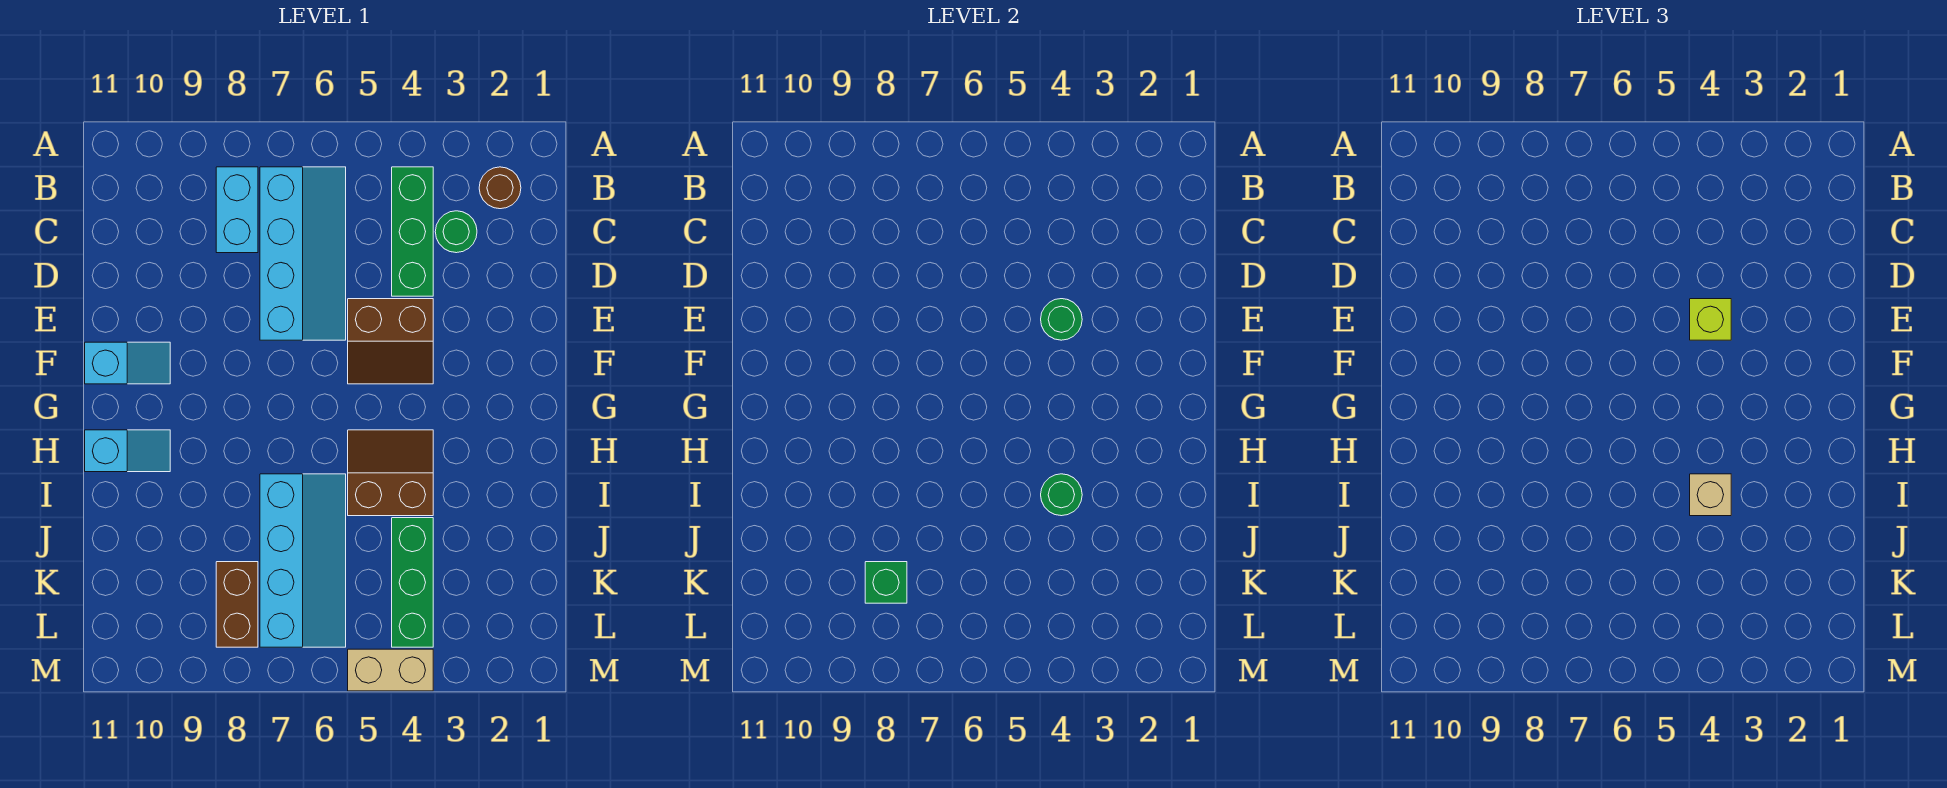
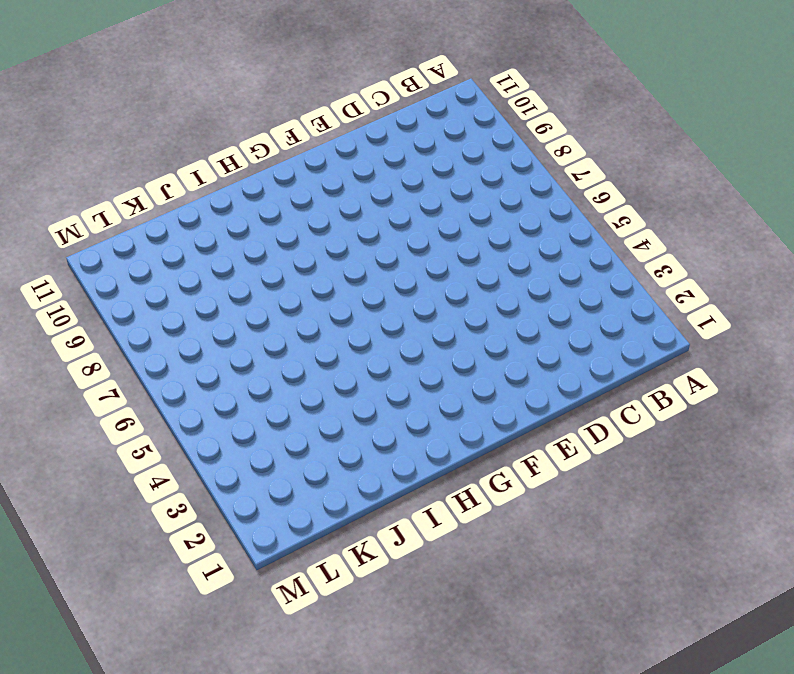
none -> brown round brick B2 level 1
none -> green brick B4:D4 level 1
none -> cyan slope B6:E7 level 1 top 7

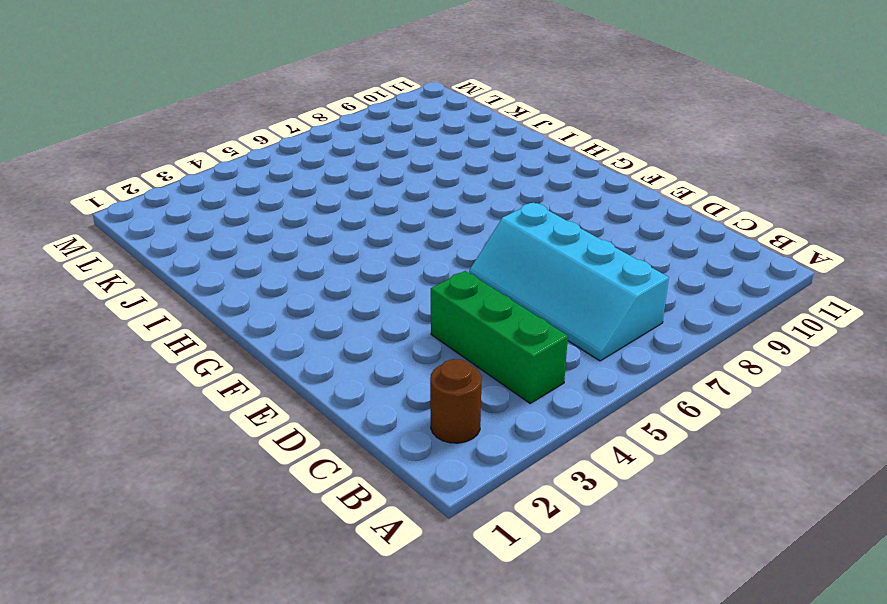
none -> cyan brick B8:C8 level 1
none -> green round brick C3 level 1
none -> brown slope E4:F5 level 1 top E

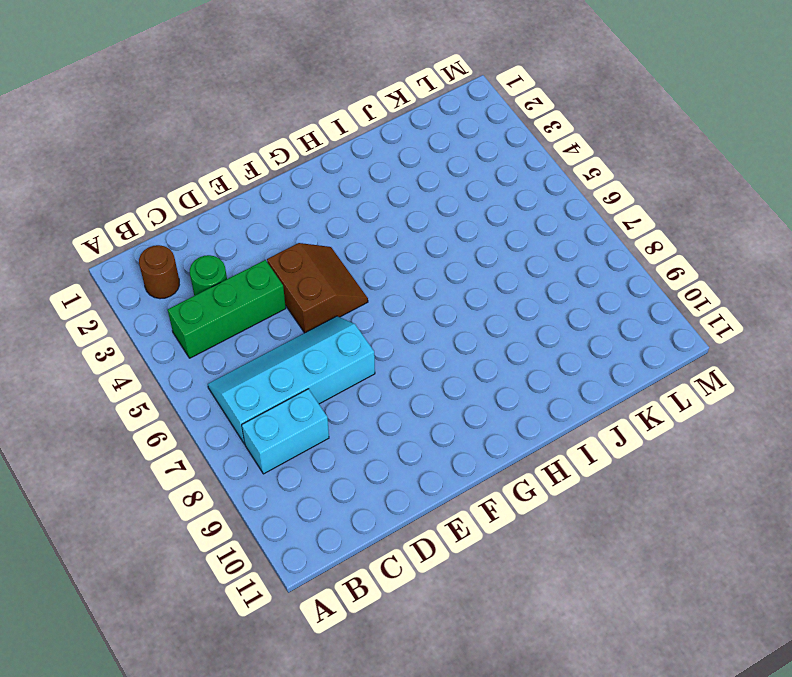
none -> cyan slope F10:F11 level 1 top 11
none -> brown slope H4:I5 level 1 top I
none -> cyan slope H10:H11 level 1 top 11

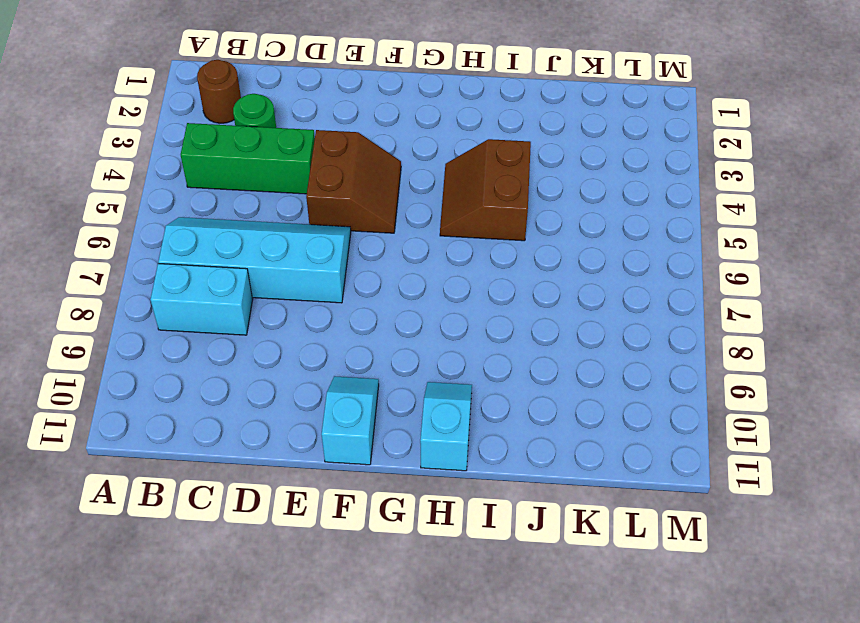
none -> cyan slope I6:L7 level 1 top 7
none -> green brick J4:L4 level 1
none -> brown brick K8:L8 level 1

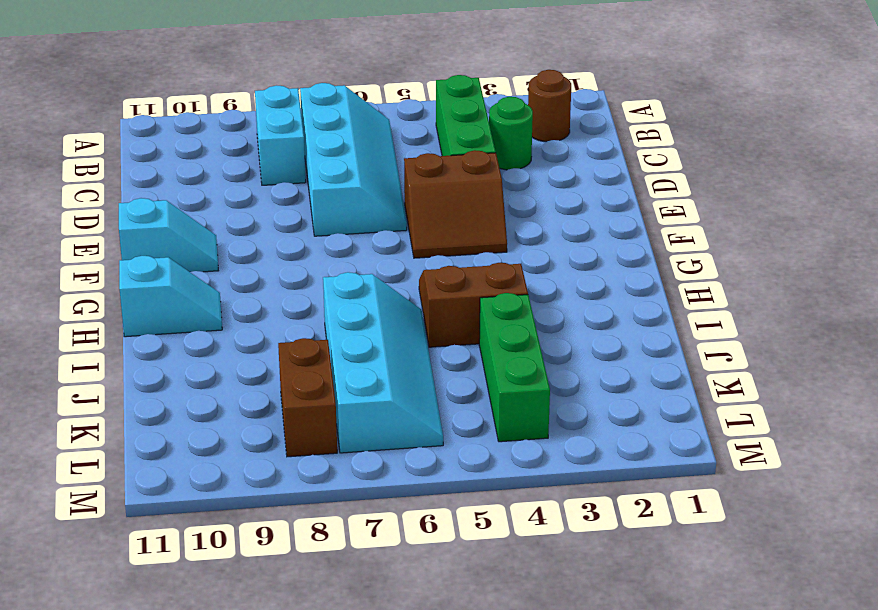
none -> tan brick M4:M5 level 1
none -> green round brick E4 level 2
none -> green round brick I4 level 2

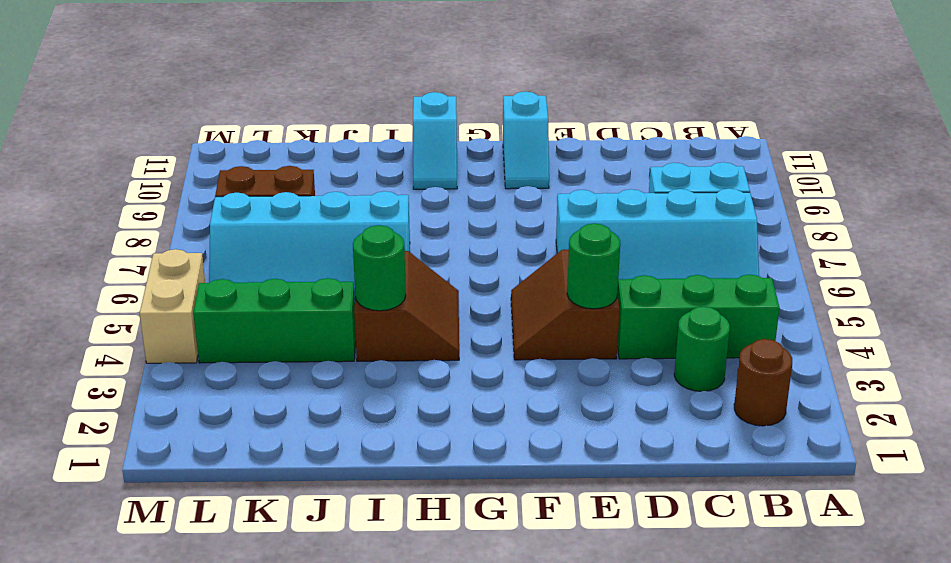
none -> green brick K8 level 2
none -> lime brick E4 level 3
none -> tan brick I4 level 3

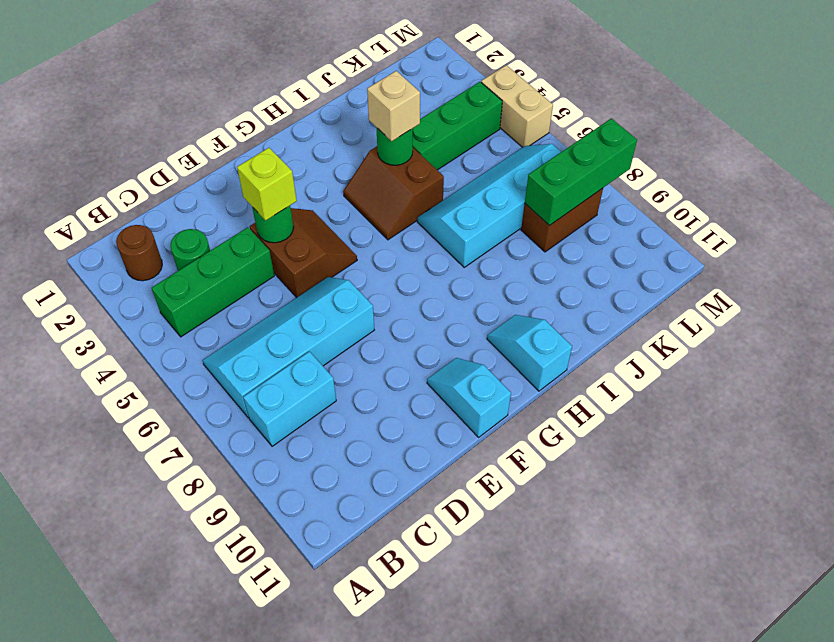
green brick K8:M8 level 2 -> green brick K8 level 2

